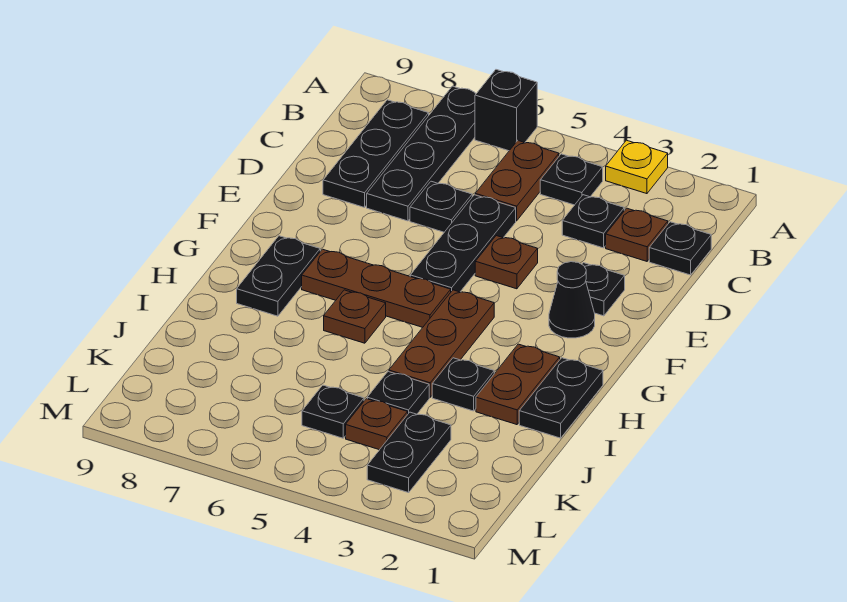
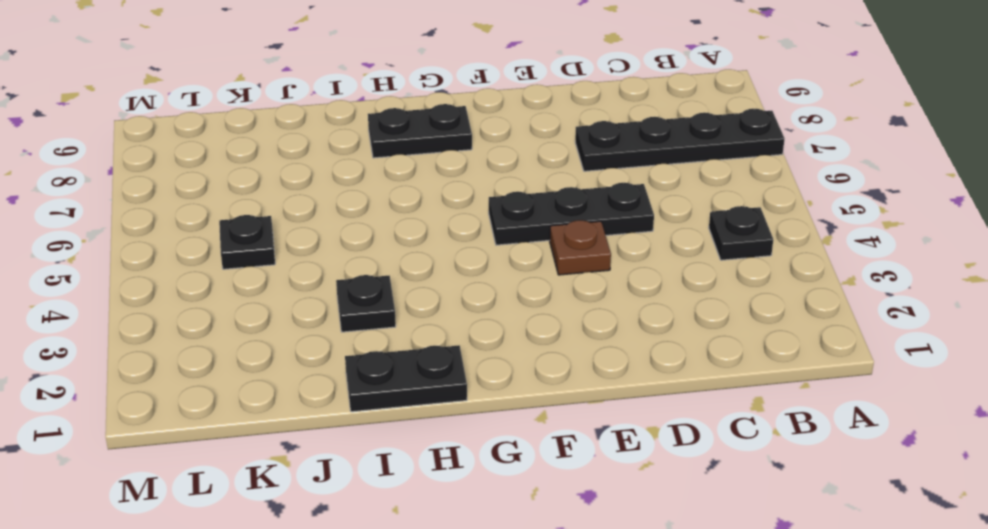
none -> yellow plate A3 level 1
none -> black brick A6 level 1
none -> brown plate B5:C5 level 1

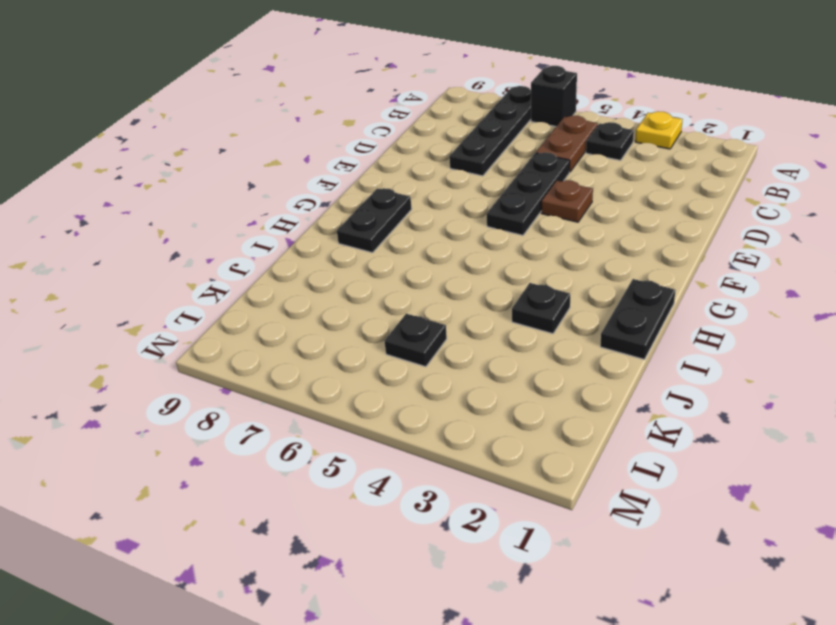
none -> black plate B8:D8 level 1
none -> black plate C1 level 1
none -> brown plate C2 level 1

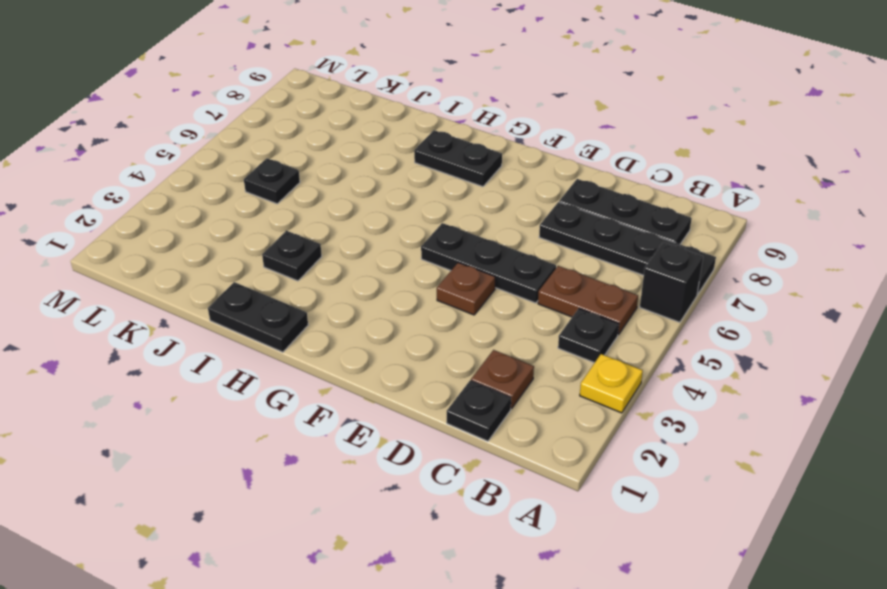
none -> black plate C3 level 1
none -> black plate D6 level 1
none -> black plate E2 level 1

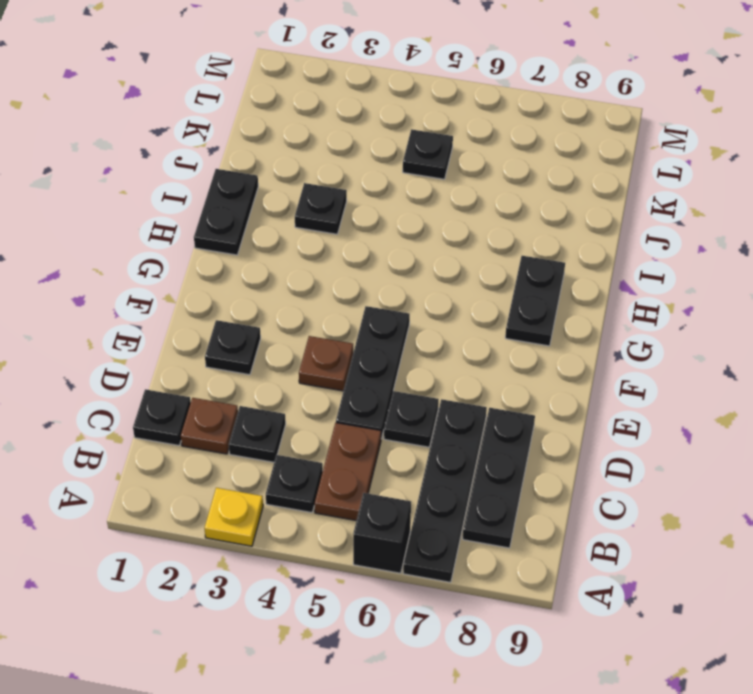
none -> black cone F2 level 1
none -> brown plate G4:I4 level 1
none -> brown plate G5:G7 level 1

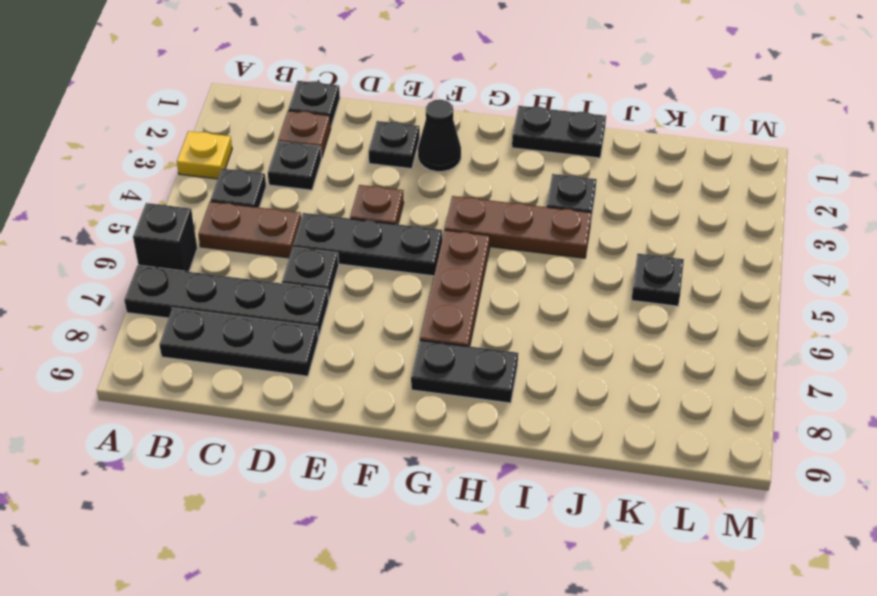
none -> brown plate H2:I2 level 1
none -> brown plate H6 level 1
none -> black plate J4 level 1

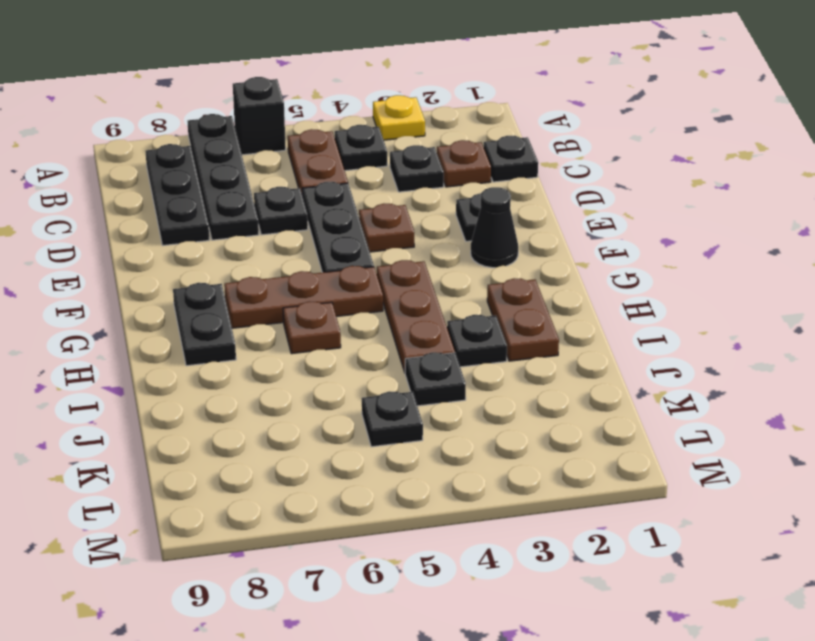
none -> black plate H1:I1 level 1
none -> black plate K3:L3 level 1
none -> brown plate K4 level 1

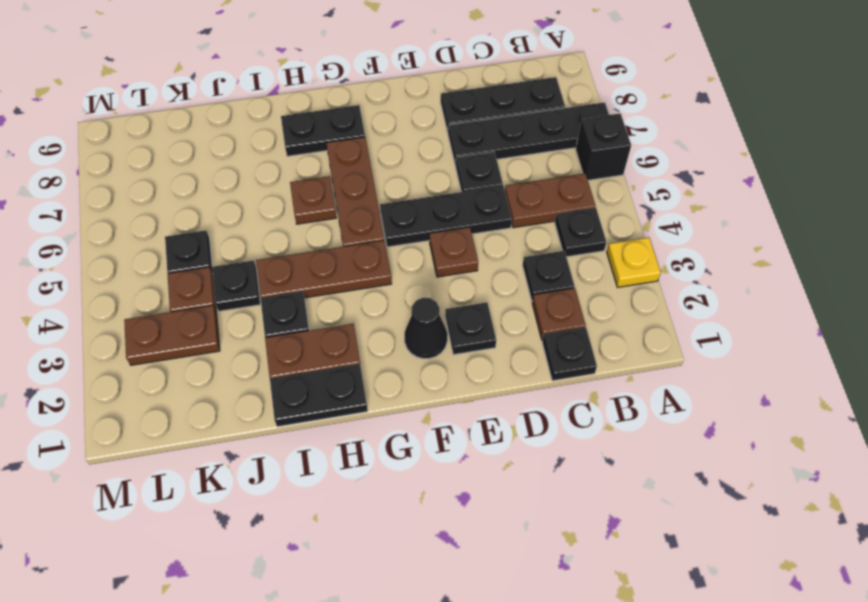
brown plate K3:L3 level 1 -> black plate K3:L3 level 1

